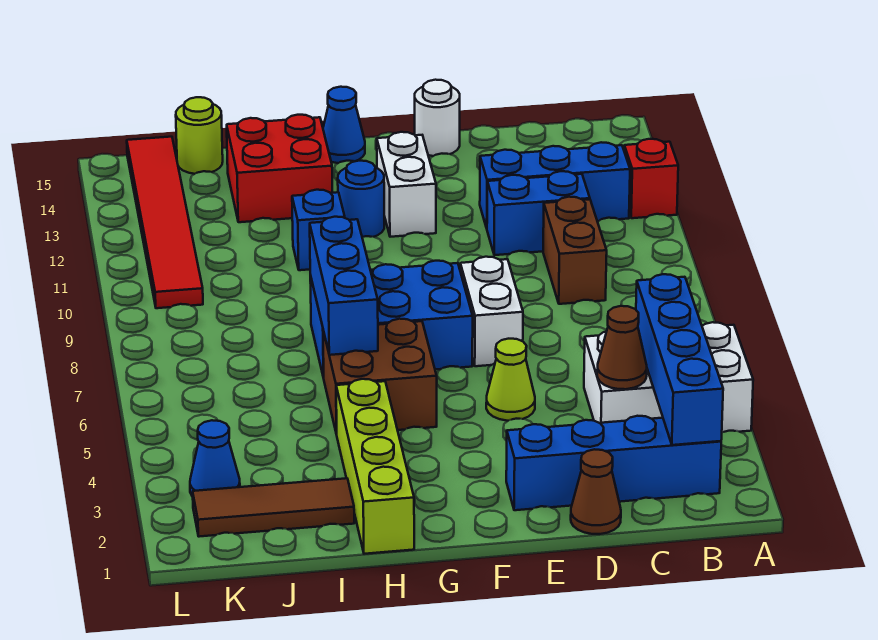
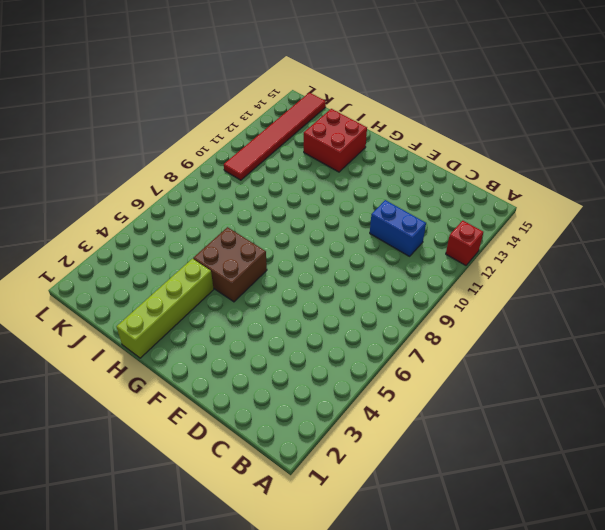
none -> white brick A4:C5 level 1
none -> blue brick B2:E2 level 1
none -> blue brick B12:D12 level 1

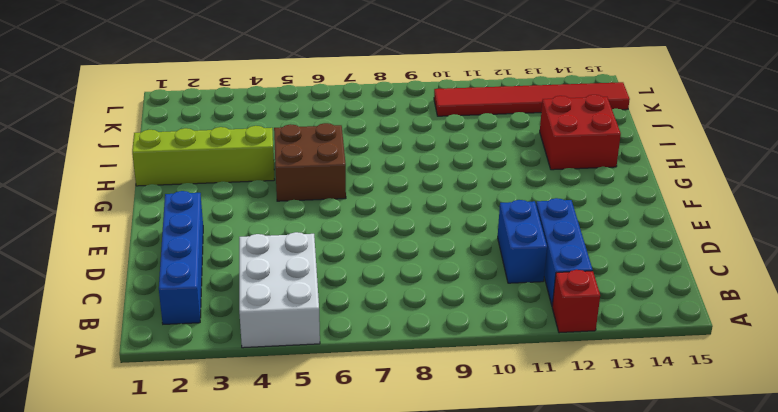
none -> brown brick C9:C10 level 1
none -> brown cone D1 level 1
none -> lime cone E5 level 1

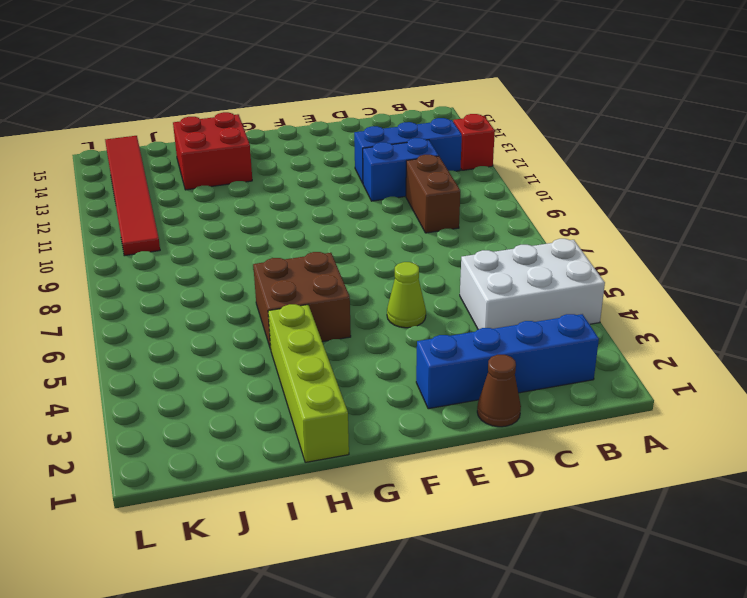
none -> white brick E7:E8 level 1
none -> white round brick E15 level 1
none -> blue brick F7:H8 level 1

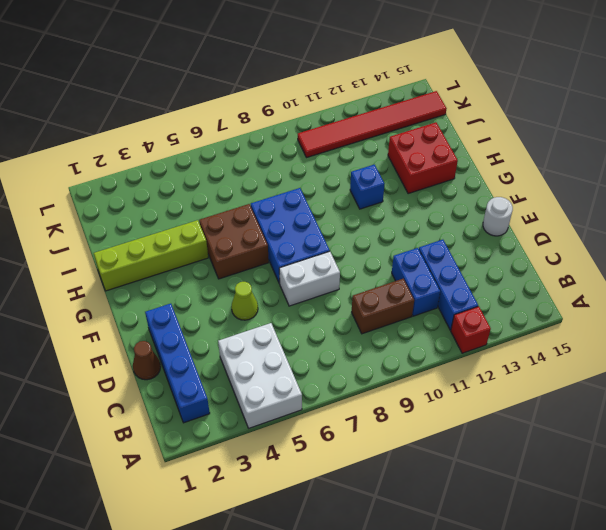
none -> white brick F12:F13 level 1
none -> blue round brick G12 level 1
none -> blue cone G15 level 1

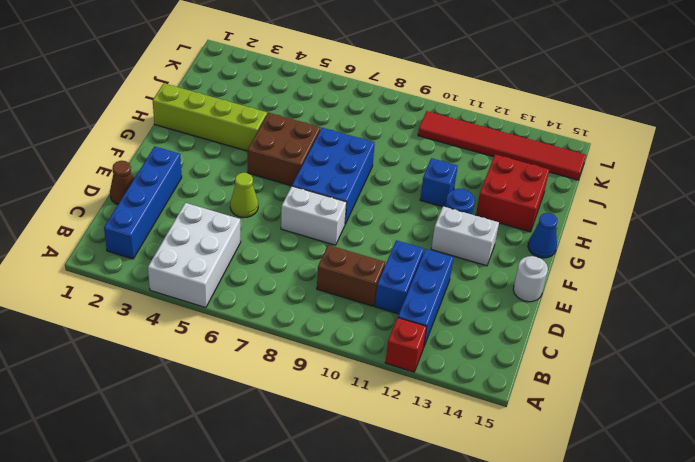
none -> brown tile I2:K2 level 1
none -> lime round brick J15 level 1
none -> blue cone K3 level 1

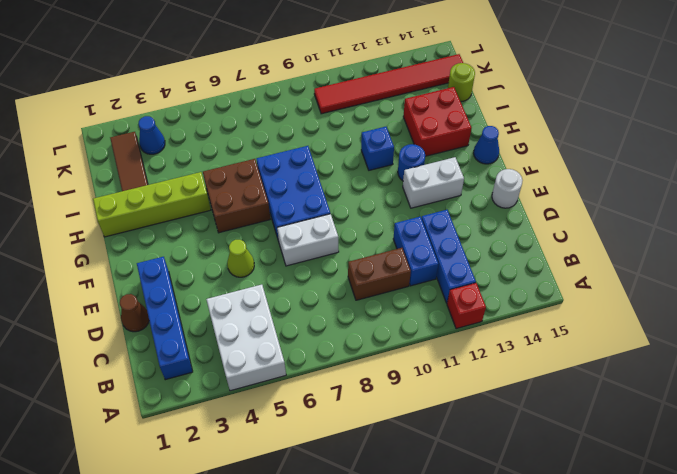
none -> blue brick B2:B5 level 2
none -> brown cone C4 level 2
none -> blue brick H6:H8 level 2

